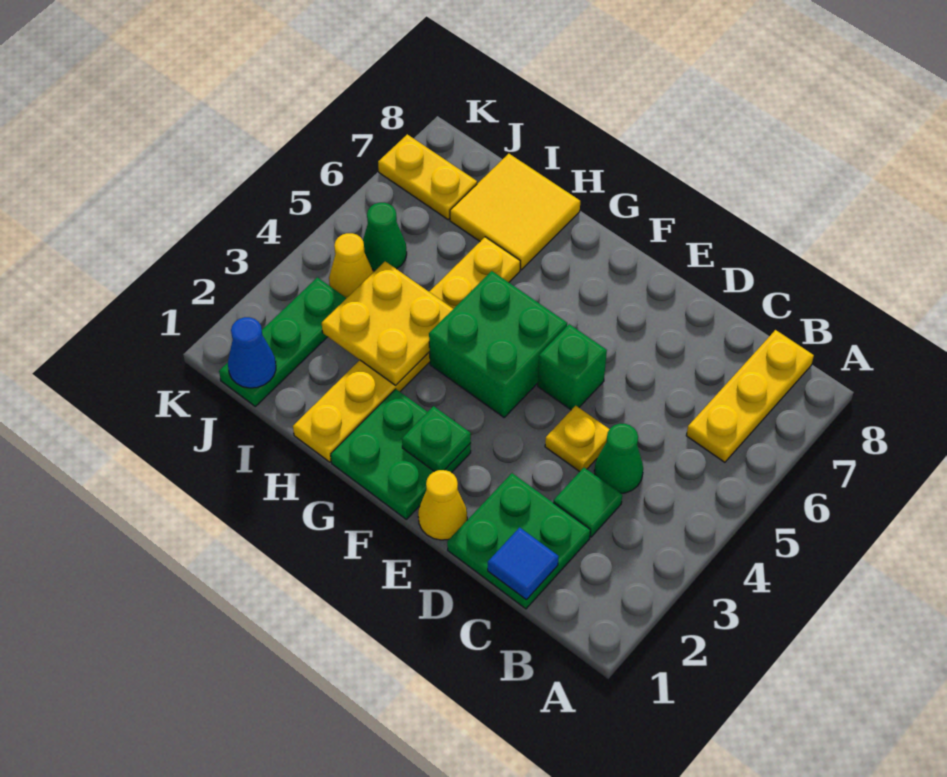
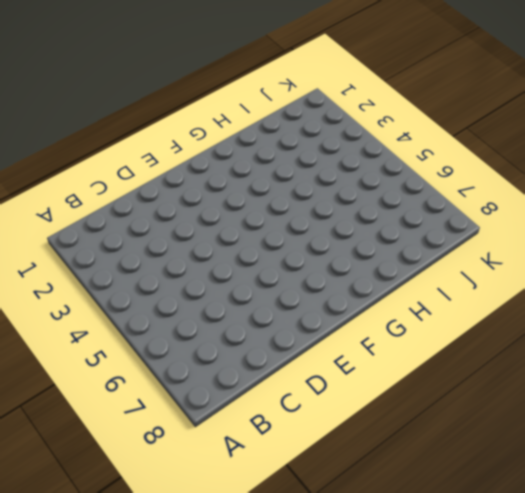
none -> yellow plate B6:B8 level 1
none -> green plate C1:D2 level 1
none -> green tile C3 level 1

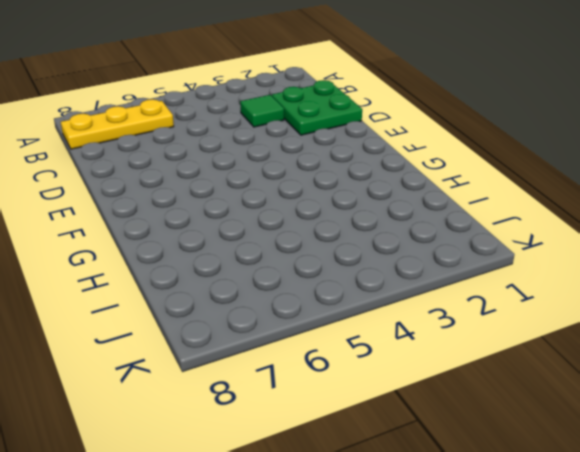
none -> green cone C4 level 1
none -> yellow plate D4 level 1
none -> yellow cone E1 level 1

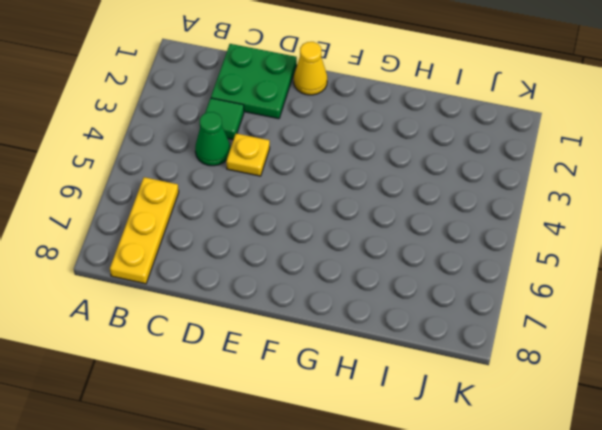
none -> green brick E5 level 1
none -> green plate F1:G2 level 1
none -> green brick F4:G5 level 1

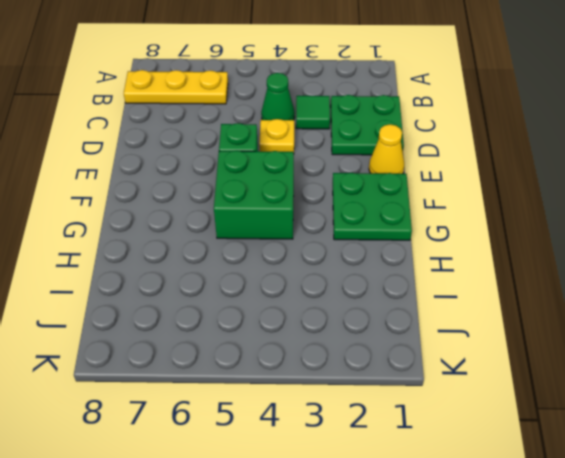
none -> yellow plate H1:H6 level 1
none -> yellow tile H7:I8 level 1
none -> green plate J1:J3 level 1

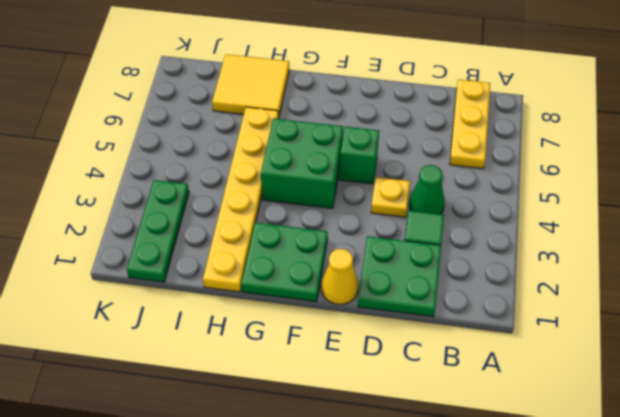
none -> yellow cone J4 level 1
none -> green cone J5 level 1
none -> yellow plate J7:K7 level 1

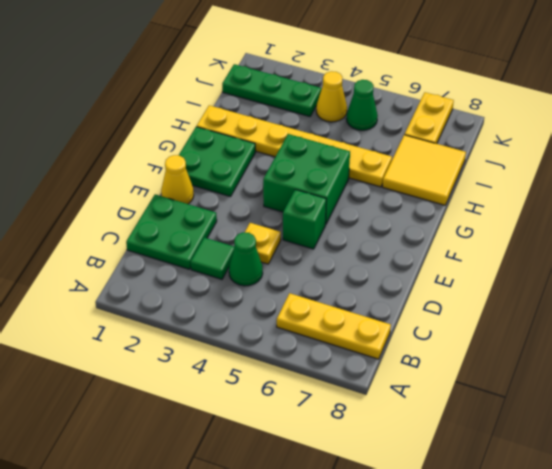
none -> blue tile C1 level 2
none -> green plate F2 level 2
none -> yellow plate H3:I4 level 2

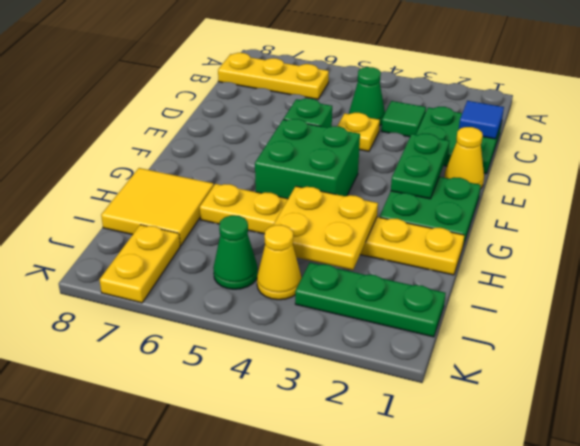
green plate E2:F2 level 2 -> green plate F2 level 2
none -> blue cone J1 level 2

